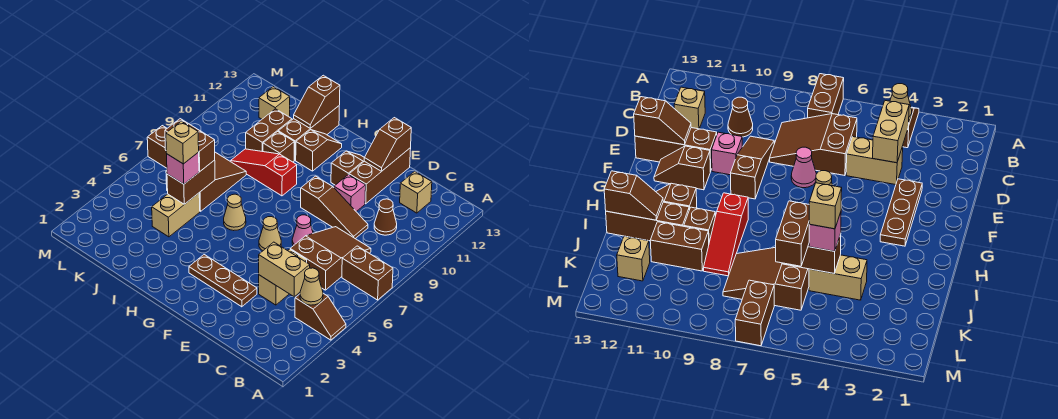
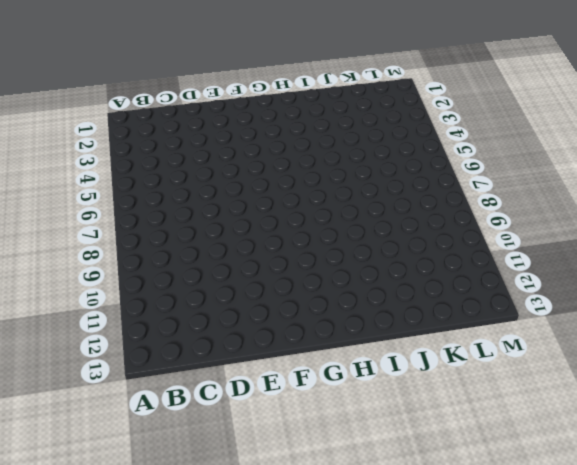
none -> brown slope A4:B4 level 1 top B
none -> brown brick A7:B7 level 1
none -> brown slope C6:D8 level 1 top 6
none -> brown cone C10 level 1

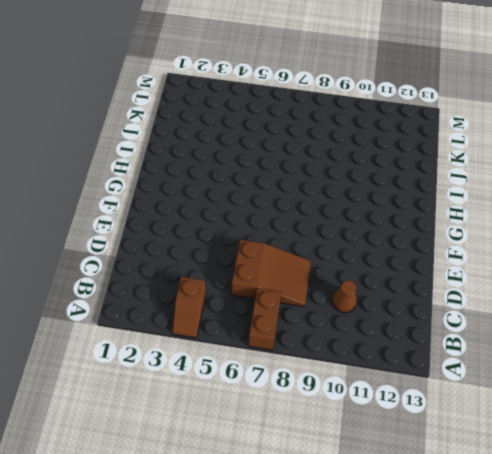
none -> tan brick C12 level 1
none -> tan brick D4:D5 level 1
none -> brown slope D9:F9 level 1 top F
none -> brown plate E3:G3 level 1

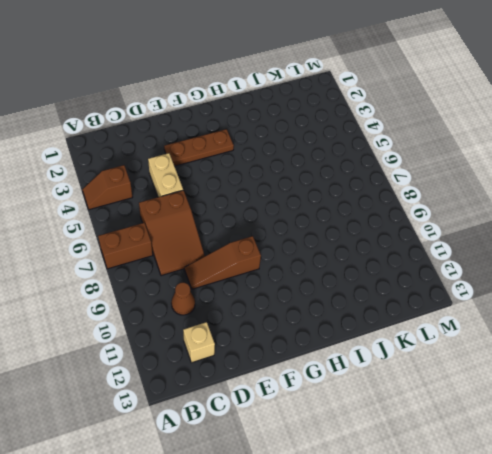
none -> pink cone E7 level 1
none -> pink brick E10 level 1
none -> brown brick E11:E13 level 1
none -> tan cone F6 level 1

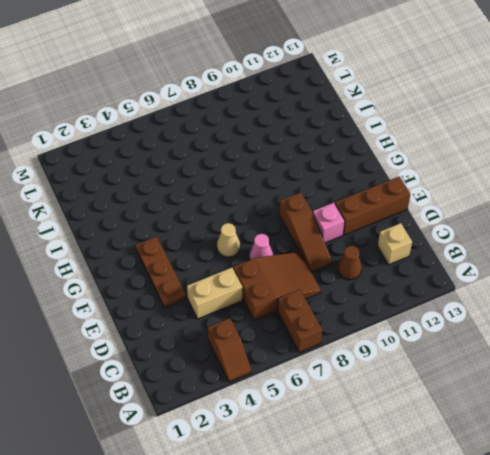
none -> brown slope F11:F12 level 1 top 11
none -> tan cone H6 level 1
none -> red slope H9:J9 level 1 top H
none -> brown slope H11:H12 level 1 top 11

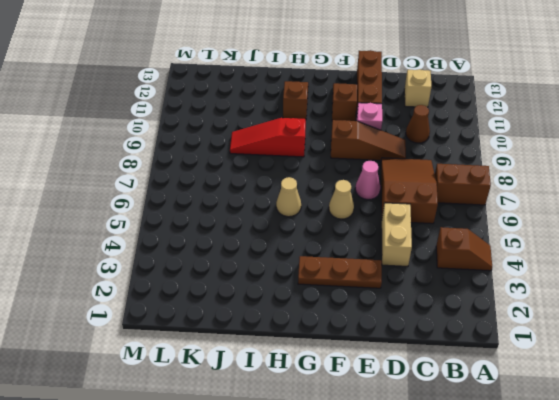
none -> brown brick I10 level 1
none -> brown brick I11:I13 level 1
none -> tan brick J4:J5 level 1
none -> brown slope J6:K8 level 1 top 6

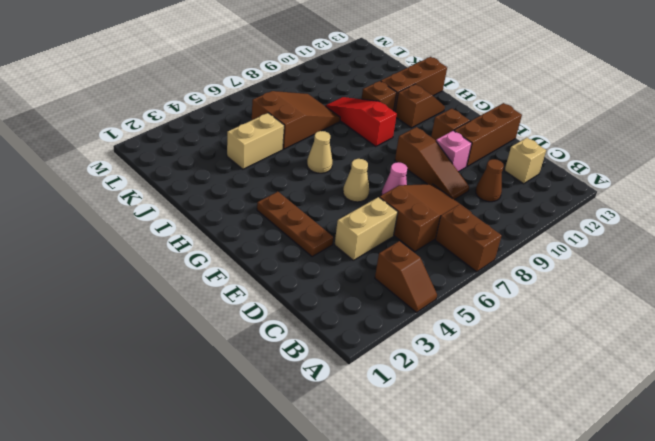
none -> brown brick J10:J11 level 1
none -> tan brick K12 level 1
none -> brown brick L7:M7 level 1
none -> tan cone B4 level 2

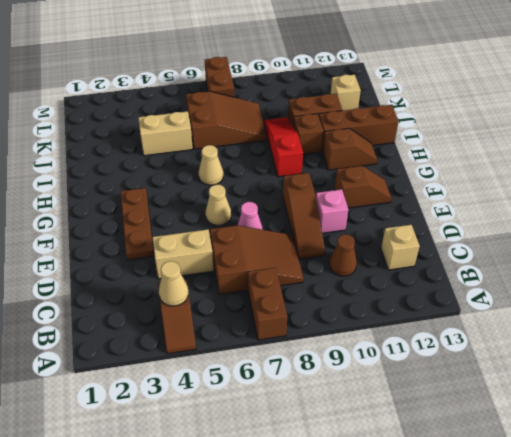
none -> brown brick E11:E13 level 1
none -> tan brick C4:D4 level 2
none -> brown slope E12:E13 level 2 top 13
none -> brown slope I12:I13 level 2 top 13

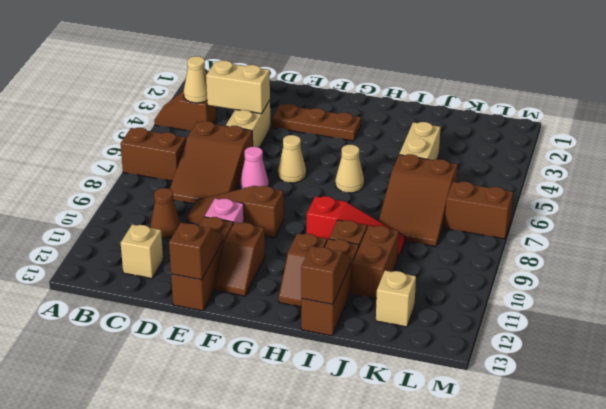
none -> brown brick J5:J6 level 2
none -> pink brick J5 level 3
none -> brown brick J6:K6 level 3
none -> tan brick J5 level 4

